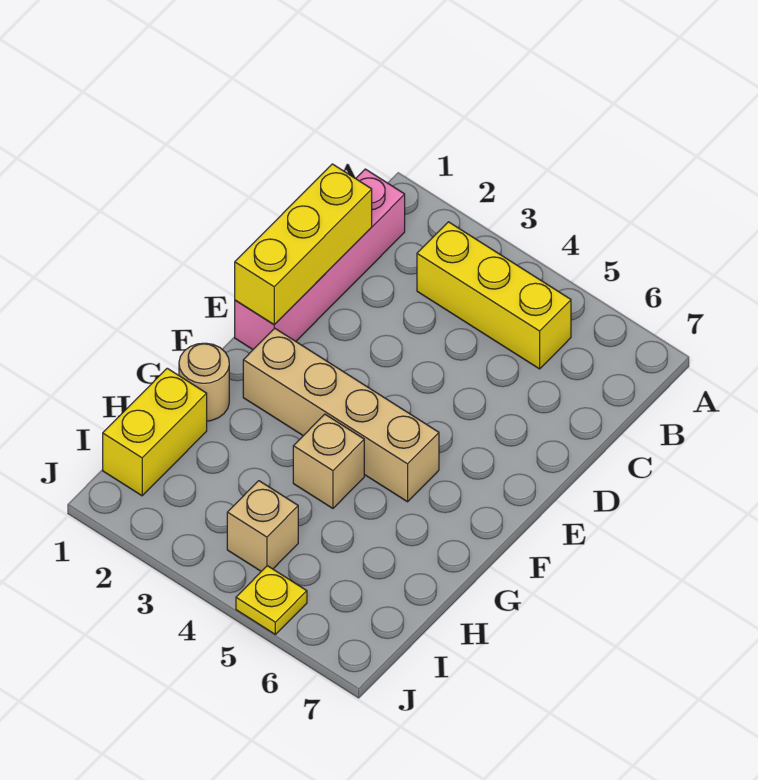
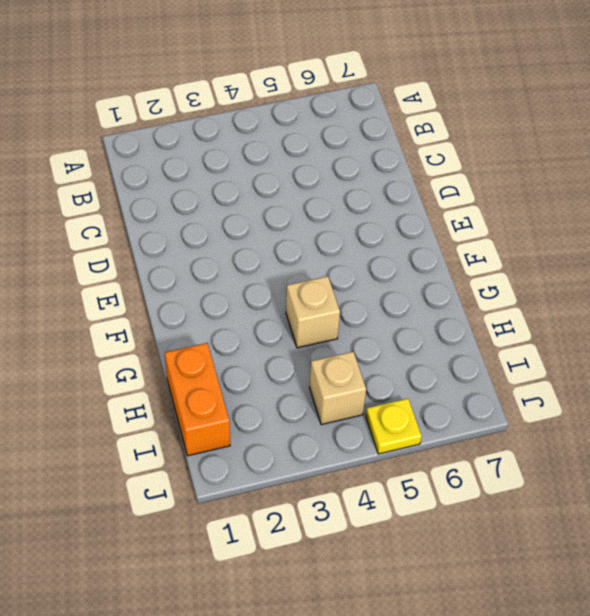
orange brick H1:I1 level 1 -> yellow brick H1:I1 level 1
none -> pink brick B1:E1 level 1
none -> yellow brick B3:B5 level 1

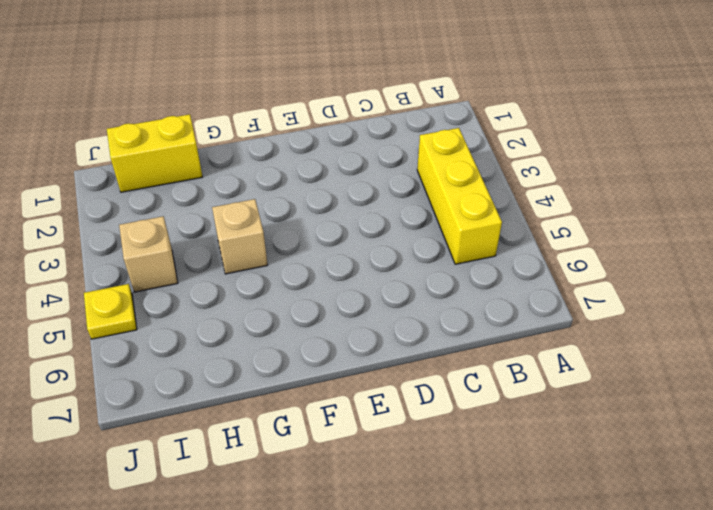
none -> pink brick B1:E1 level 1
none -> tan brick F2:F5 level 1

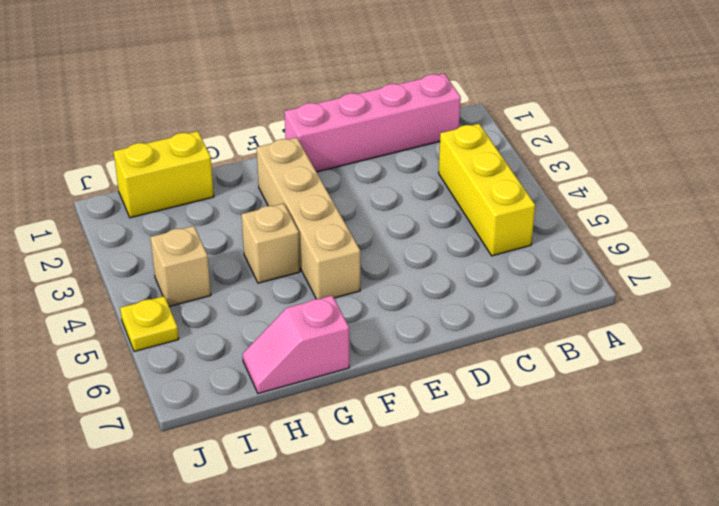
pink slope G7:H7 level 1 top G -> none
none -> tan round brick G1 level 1
none -> yellow brick C1:E1 level 2

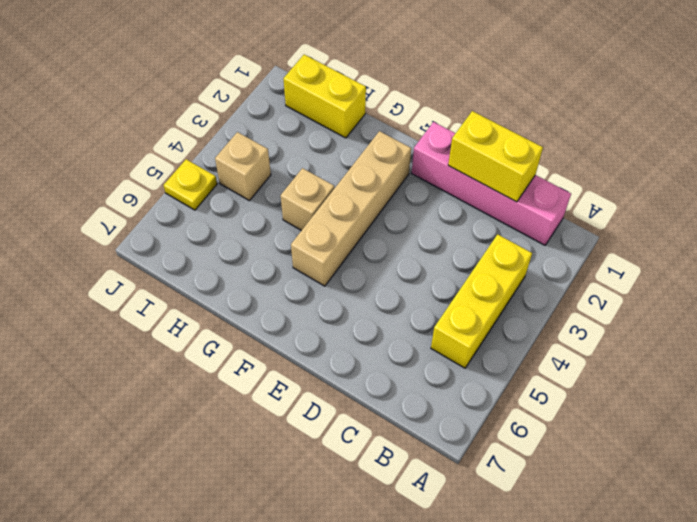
yellow brick C1:D1 level 2 -> yellow brick C1:E1 level 2
none -> tan round brick G1 level 1

